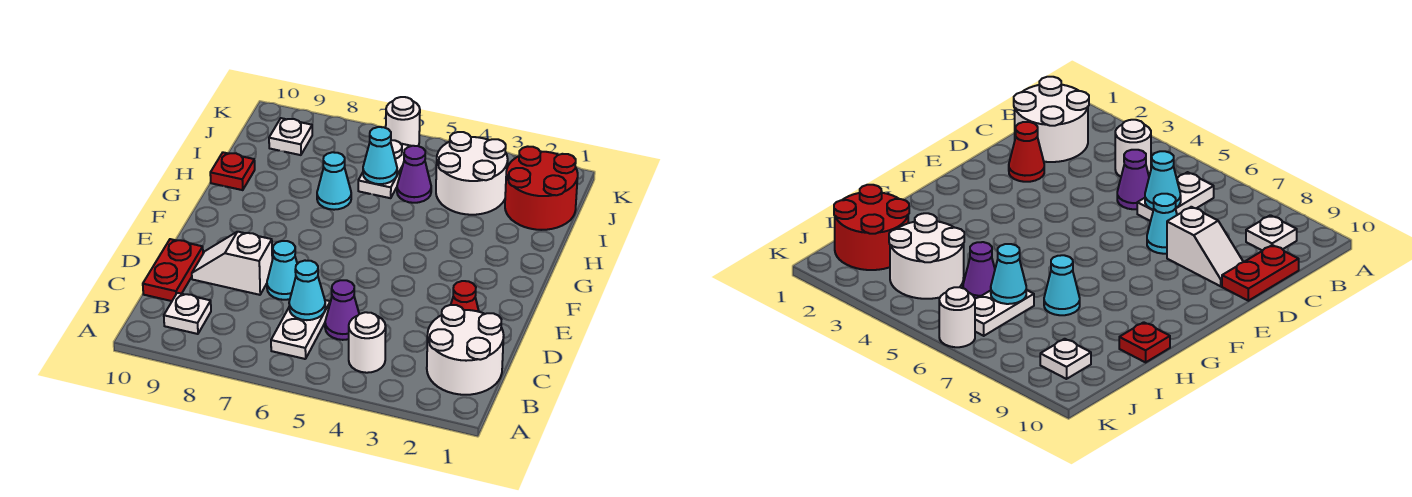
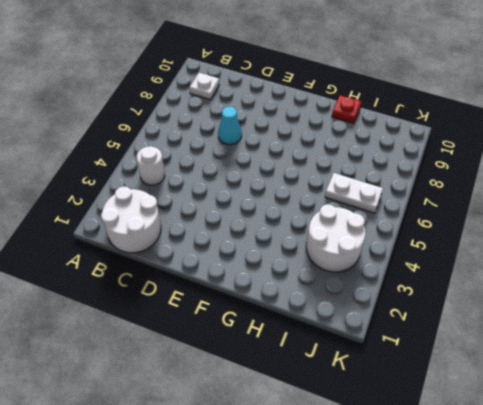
none -> white plate B6:C6 level 1
none -> purple cone C5 level 1
none -> red plate C10:D10 level 1

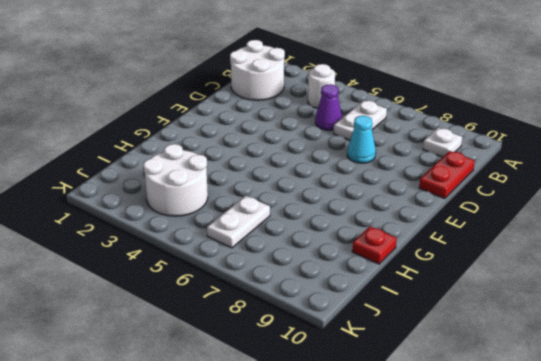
none -> red cone D2 level 1
none -> white slope D8:D9 level 1 top 8
none -> cyan cone H7 level 1

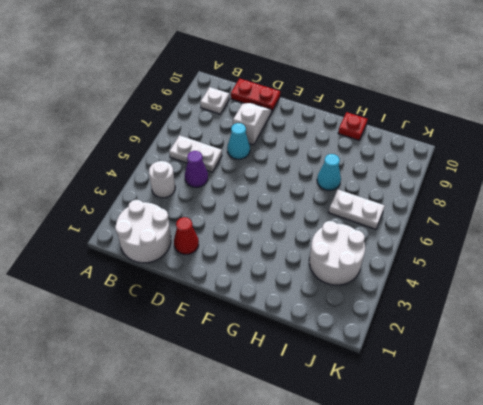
none -> red round brick I1:J2 level 1
none -> purple cone I5 level 1
none -> white plate J9 level 1

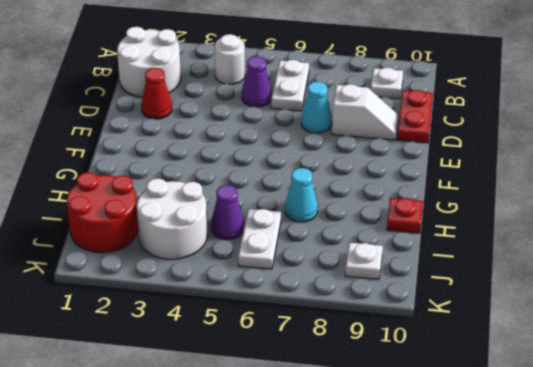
none -> white round brick K6 level 1
none -> cyan cone C6 level 2
none -> cyan cone I6 level 2

